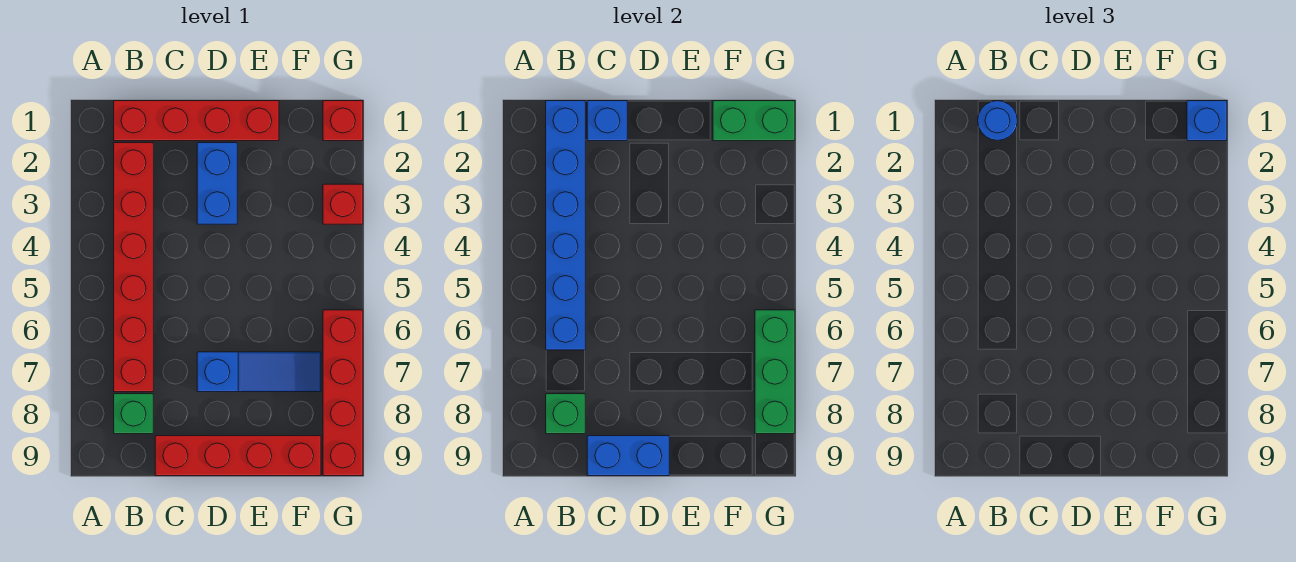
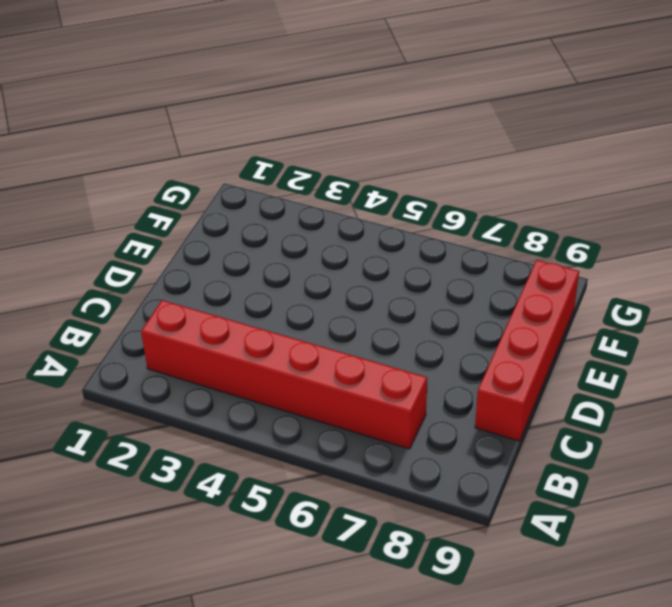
none -> red brick B1:E1 level 1
none -> green brick B8 level 1
none -> blue brick D2:D3 level 1

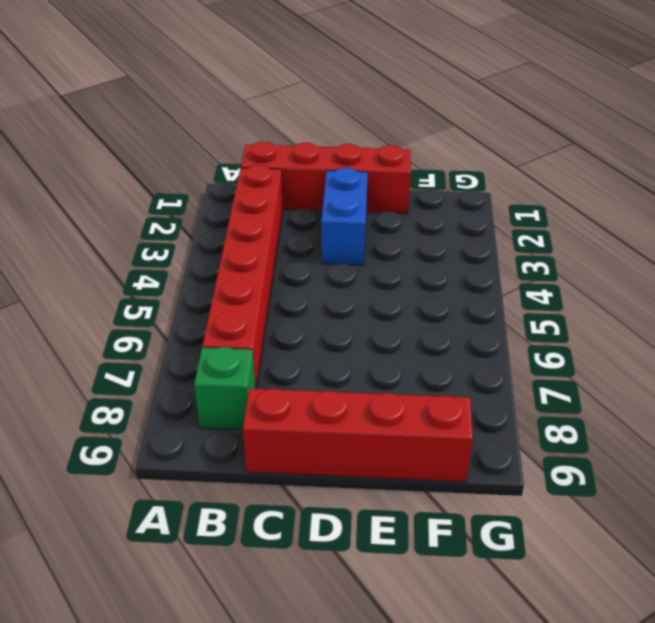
none -> blue slope D7:F7 level 1 top D
none -> red brick G1 level 1
none -> red brick G3 level 1

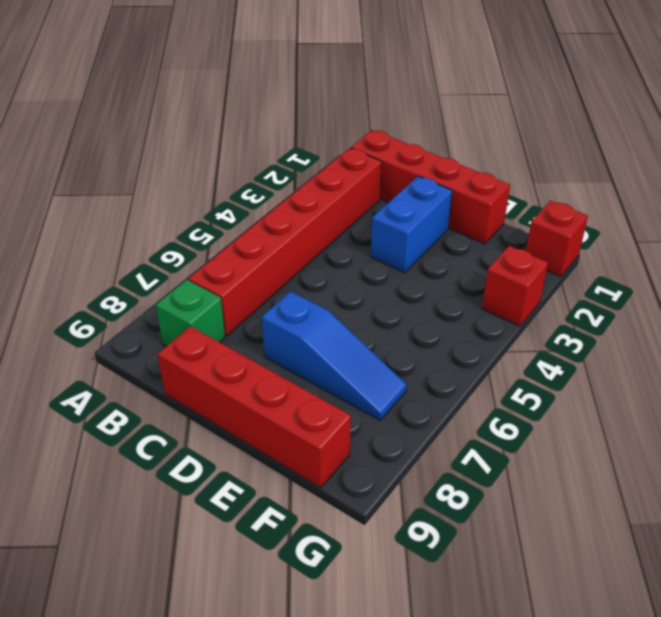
none -> red brick G6:G9 level 1
none -> blue brick B1:B6 level 2
none -> green brick B8 level 2

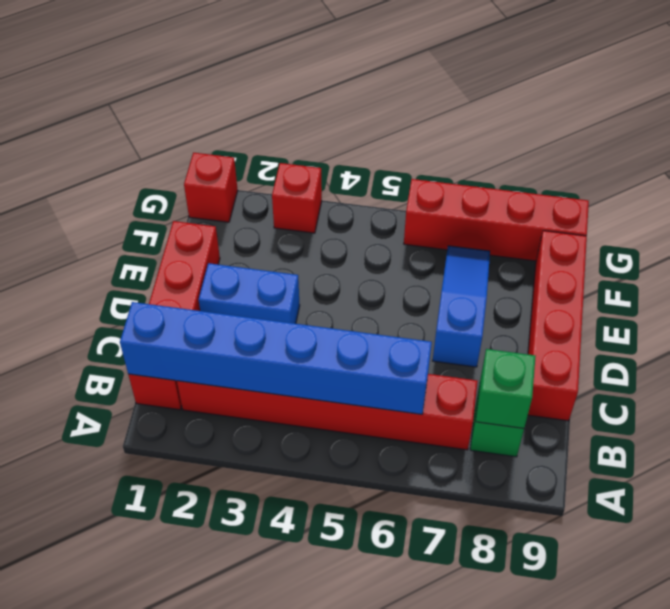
none -> blue brick C1 level 2
none -> blue brick C9:D9 level 2
none -> green brick F1:G1 level 2

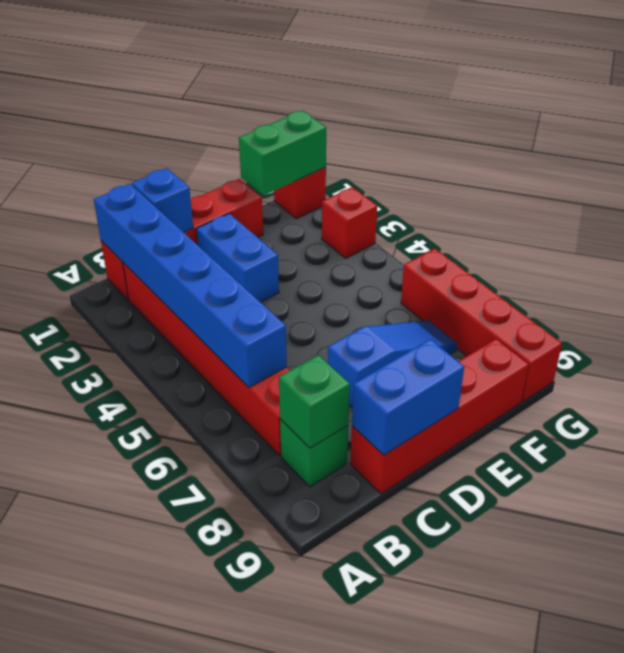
none -> green brick G6:G8 level 2
none -> blue round brick B1 level 3
none -> blue brick G1 level 3

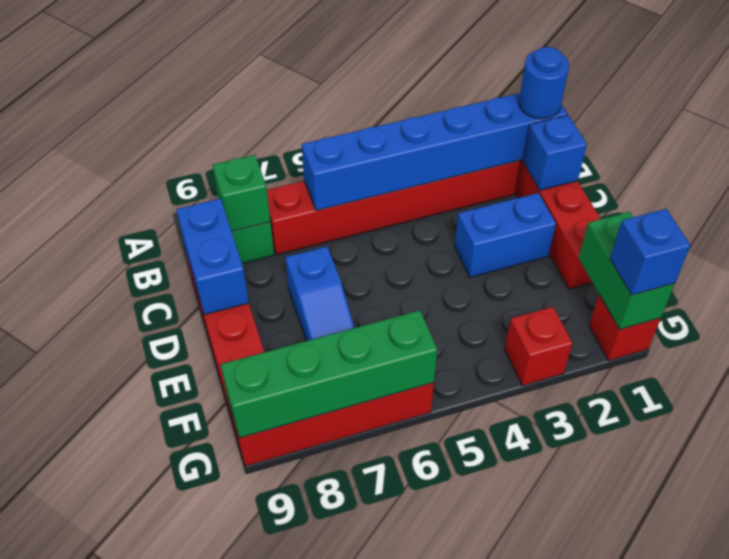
green brick G6:G9 level 2 -> green brick G6:G8 level 2

